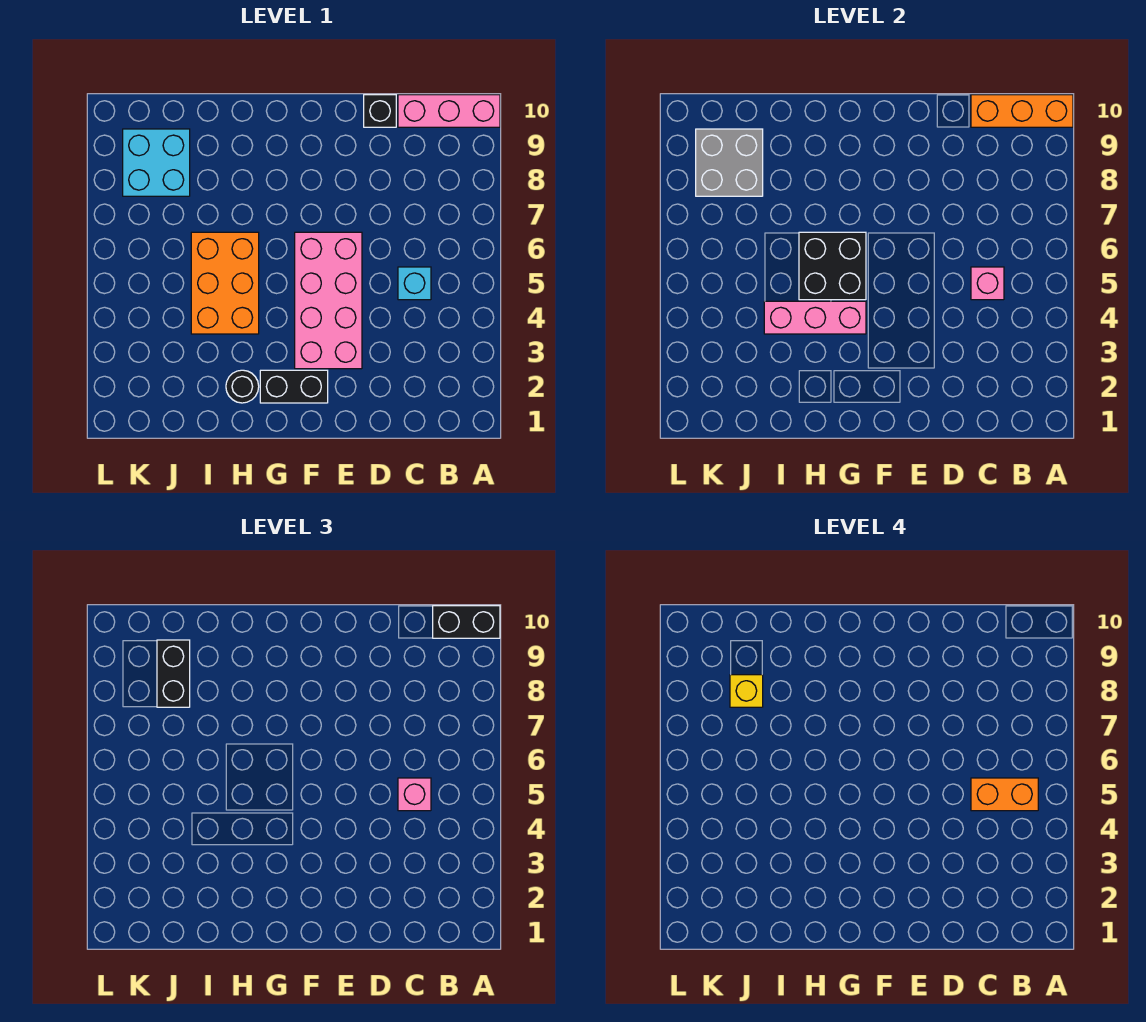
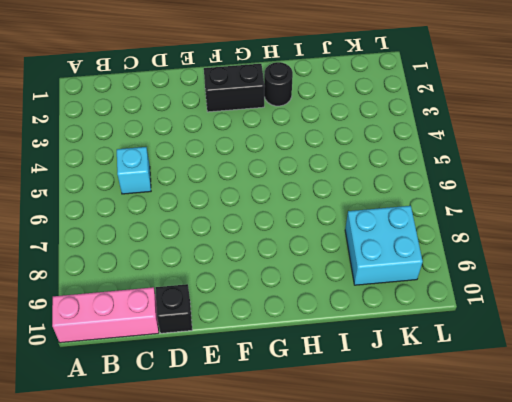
none -> pink brick E3:F6 level 1
none -> orange brick H4:I6 level 1
none -> orange brick A10:C10 level 2

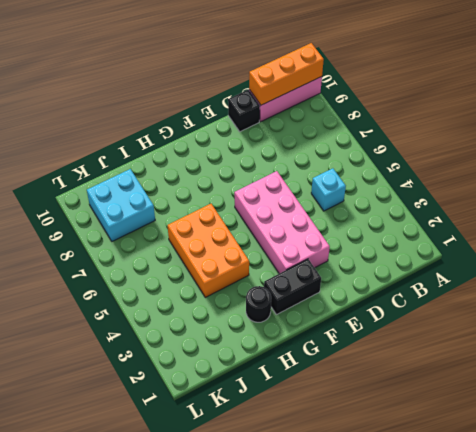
none -> pink brick C5 level 2
none -> pink brick G4:I4 level 2
none -> black brick G5:H6 level 2

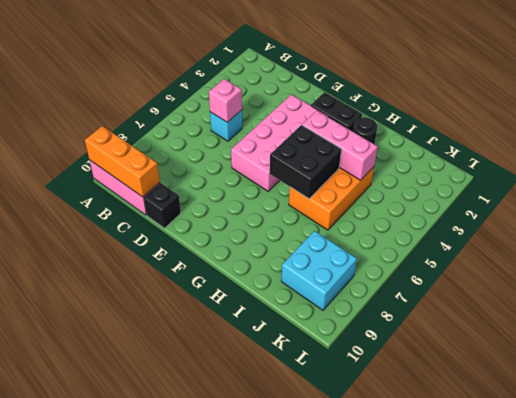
none -> grey brick J8:K9 level 2
none -> black brick A10:B10 level 3
none -> pink brick C5 level 3

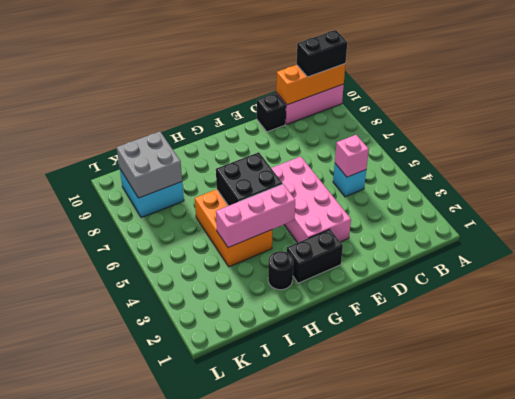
none -> pink brick C5 level 3
none -> black brick J8:J9 level 3
none -> orange brick B5:C5 level 4

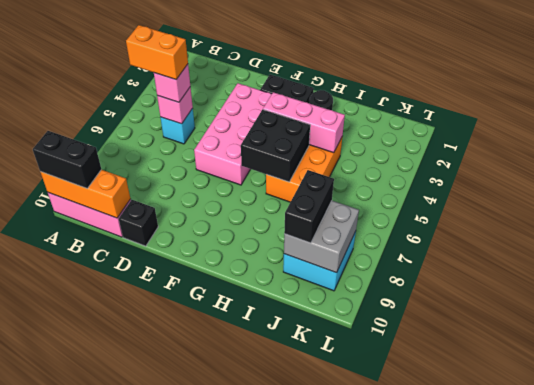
none -> yellow brick J8 level 4

